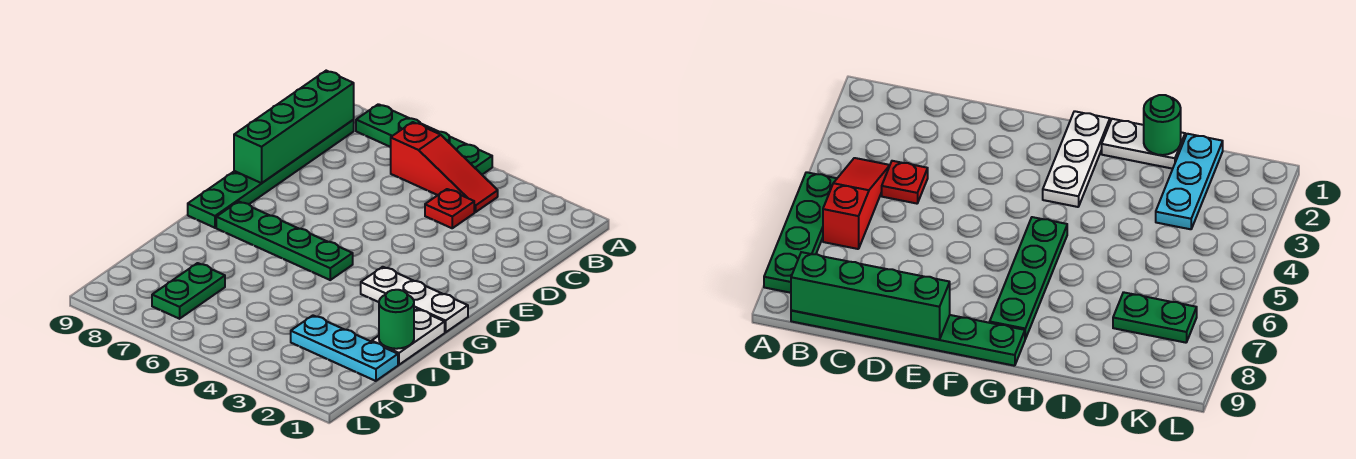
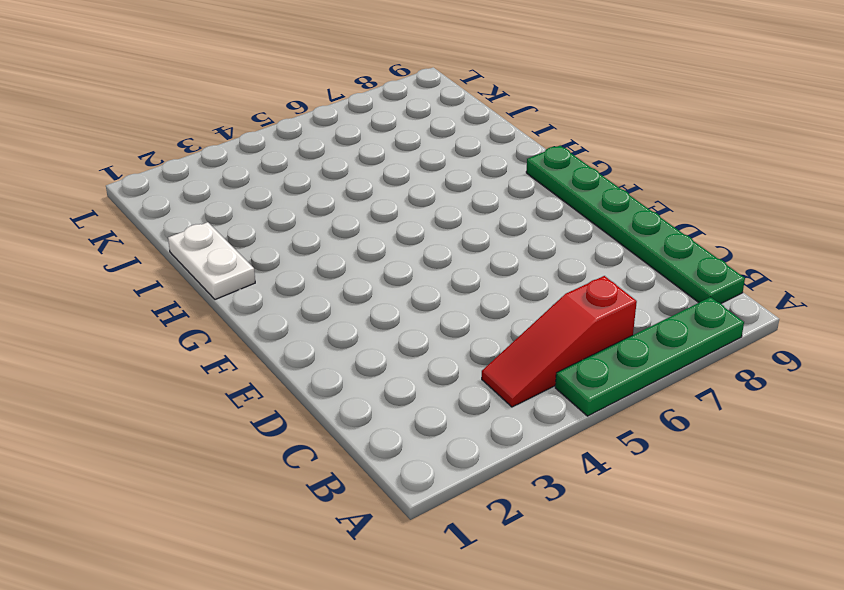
none -> red plate C4 level 1
none -> white plate G1:G3 level 1

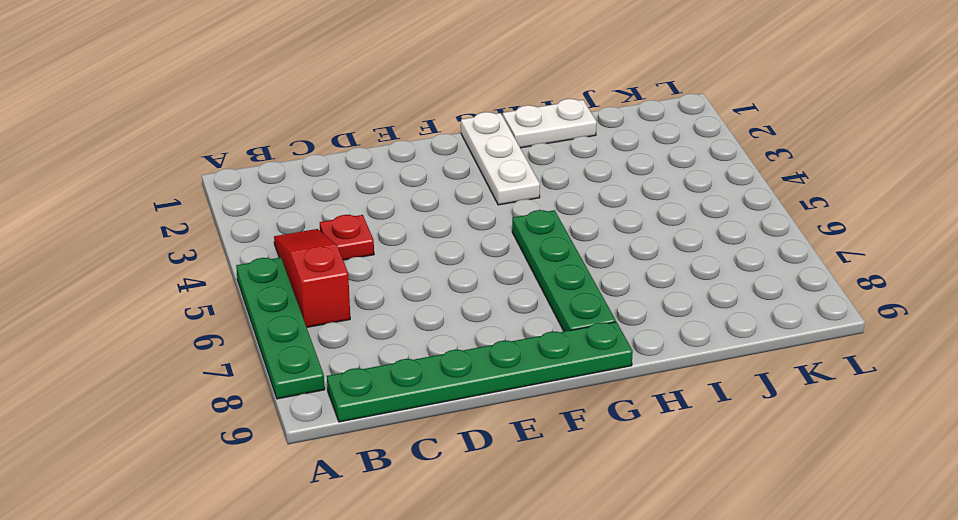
none -> cyan plate J1:J3 level 1
none -> green plate J7:K7 level 1

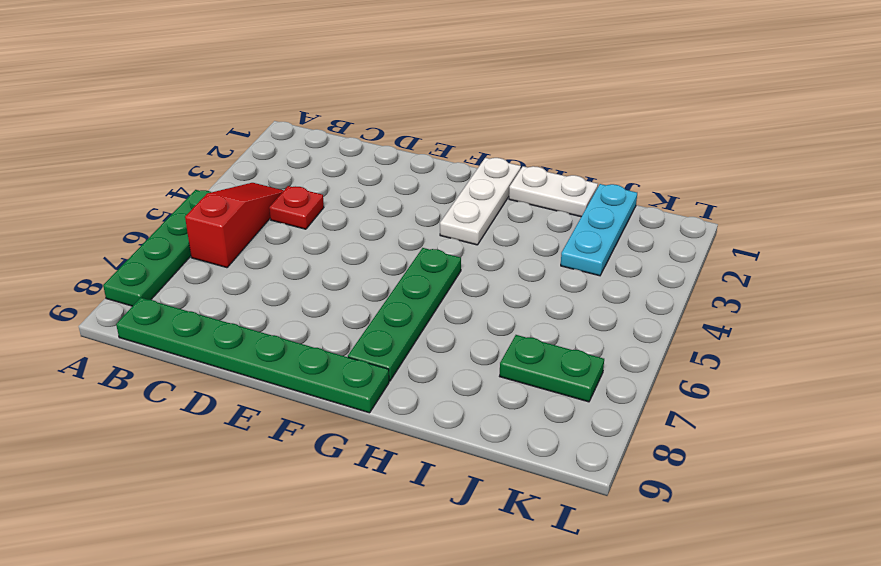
none -> green brick B9:E9 level 2
none -> green round brick I1 level 2

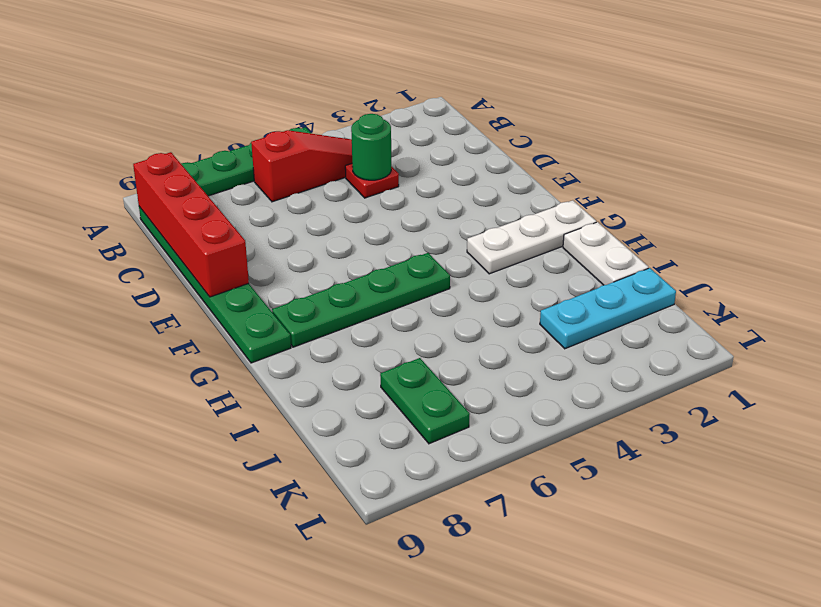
red brick B9:E9 level 2 -> green brick B9:E9 level 2
green round brick C4 level 2 -> green round brick I1 level 2

